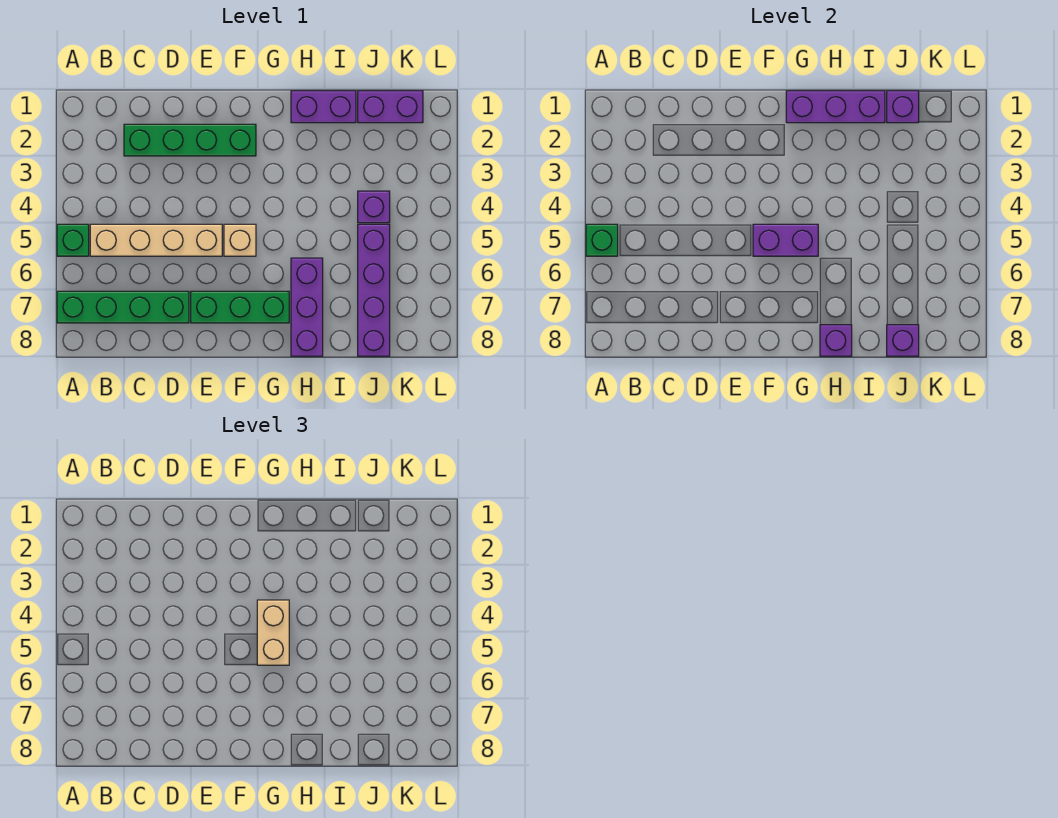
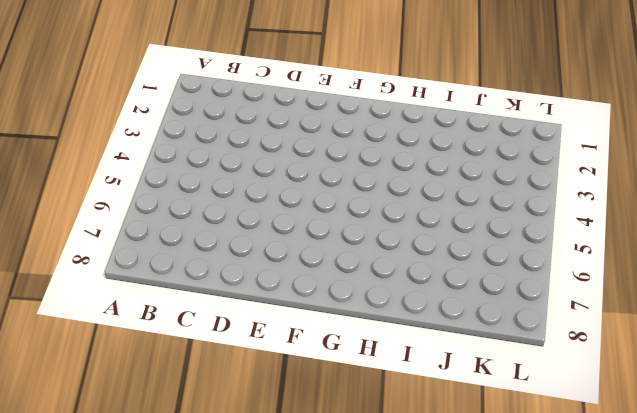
none -> green brick A5 level 1
none -> green brick A7:D7 level 1
none -> tan brick B5:E5 level 1

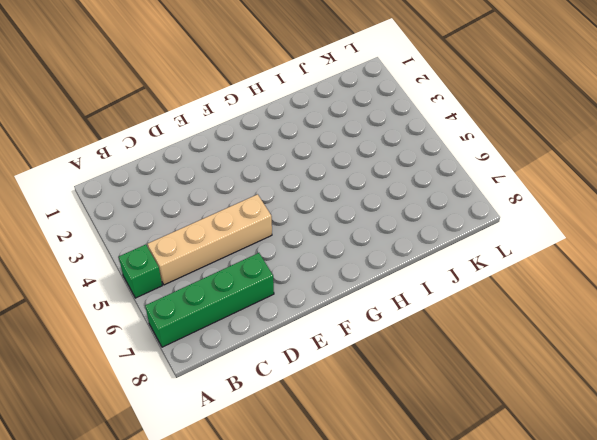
none -> green brick C2:F2 level 1
none -> green brick E7:G7 level 1
none -> tan brick F5 level 1

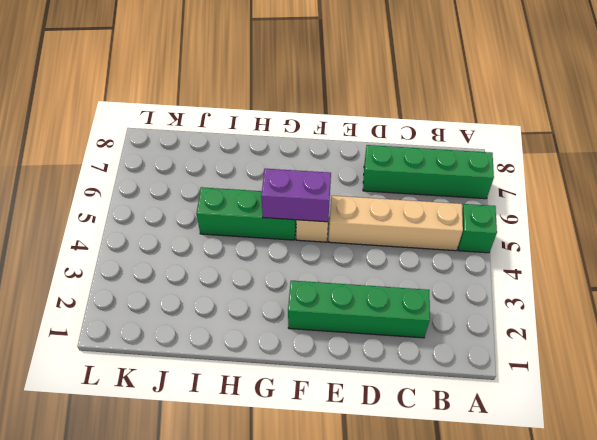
green brick G5:I5 level 1 -> green brick E7:G7 level 1
none -> purple brick H1:I1 level 1
none -> purple brick H6:H8 level 1
none -> purple brick J1:K1 level 1

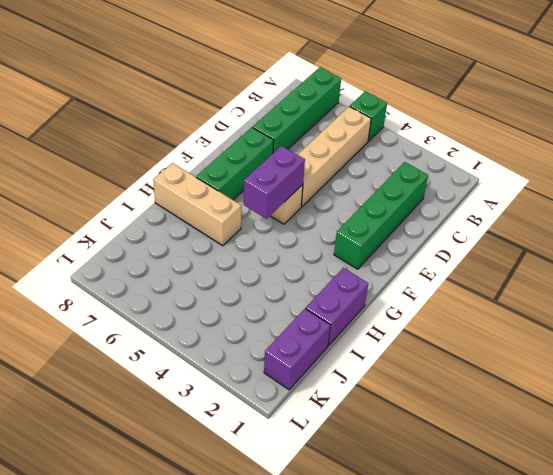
tan brick H6:H8 level 1 -> purple brick H6:H8 level 1
none -> purple brick J4 level 1
none -> purple brick J5:J8 level 1
none -> green brick A5 level 2

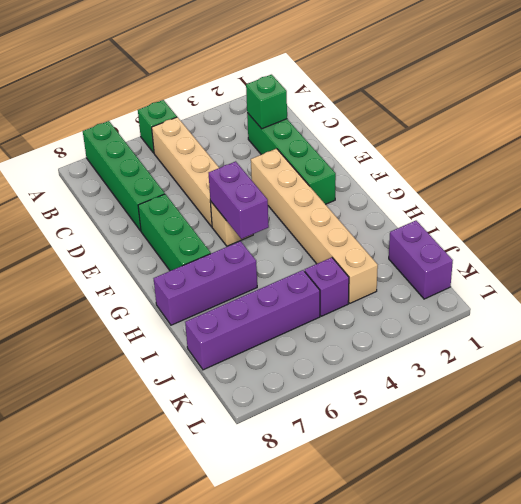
green brick C2 level 2 -> green brick A5 level 2
tan brick E3:J3 level 1 -> none
none -> purple brick H1:I1 level 1
none -> purple brick G1:I1 level 2
none -> purple brick H8 level 2

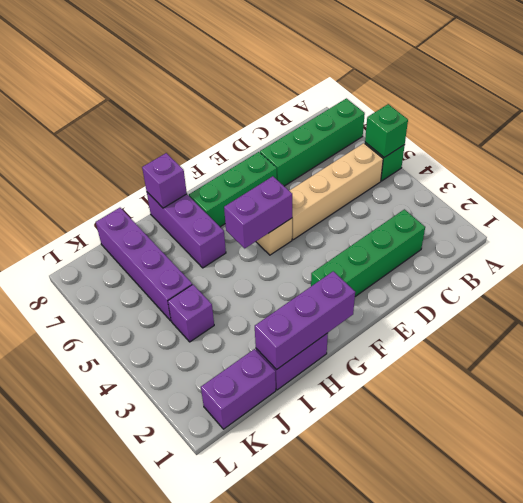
none -> purple brick J1 level 2
none -> purple brick J8 level 2
none -> tan brick G4:G5 level 3

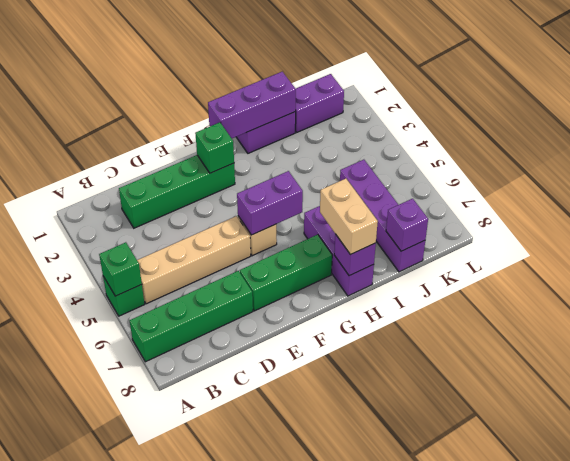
green brick F2 level 2 -> none
tan brick H7:H8 level 3 -> tan brick G4:G5 level 3
none -> purple brick J4 level 1
none -> purple brick J1 level 2

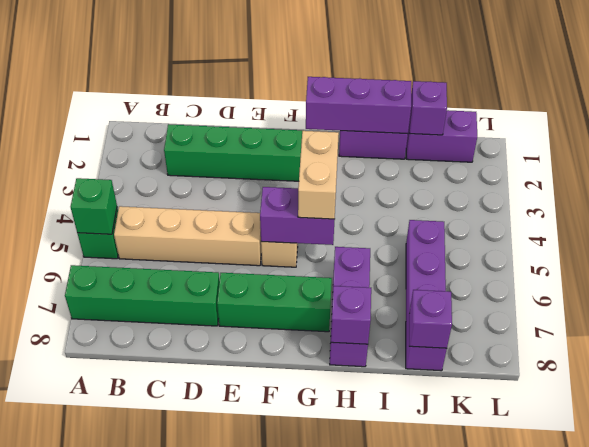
none -> purple brick J4 level 1

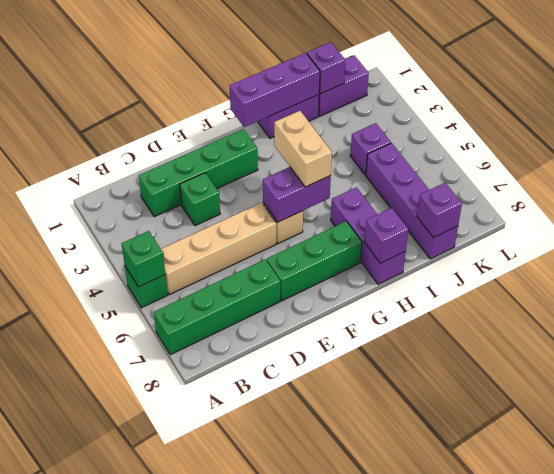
green brick D3 level 1 -> none

